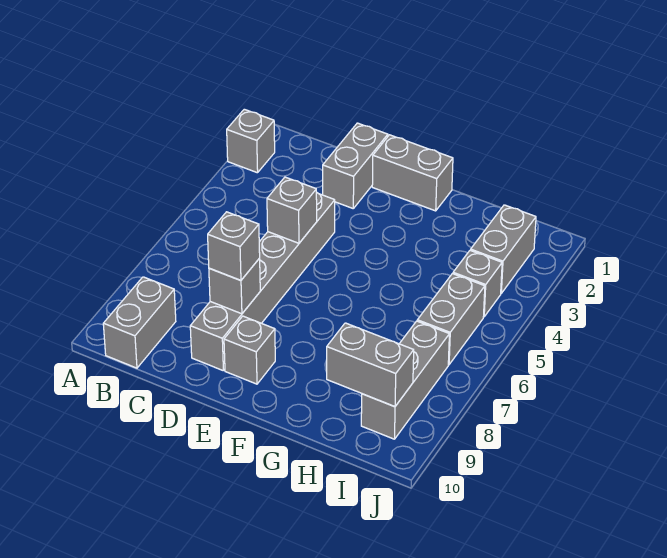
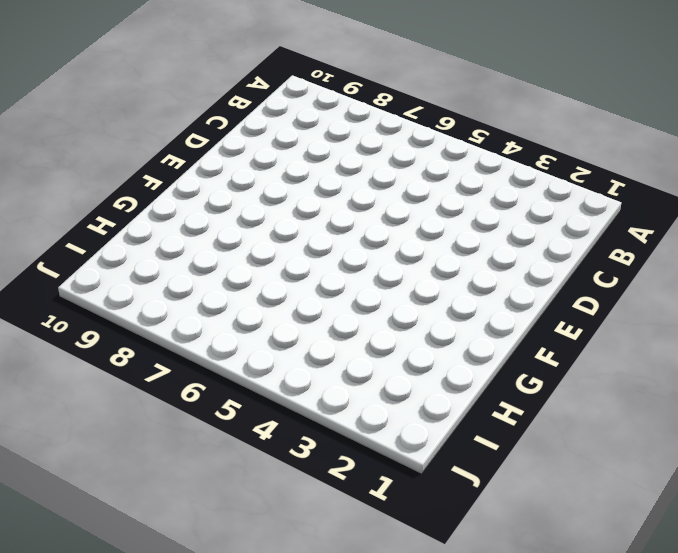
none -> grey brick A2 level 1
none -> grey brick B9:B10 level 1
none -> grey brick D1:D2 level 1

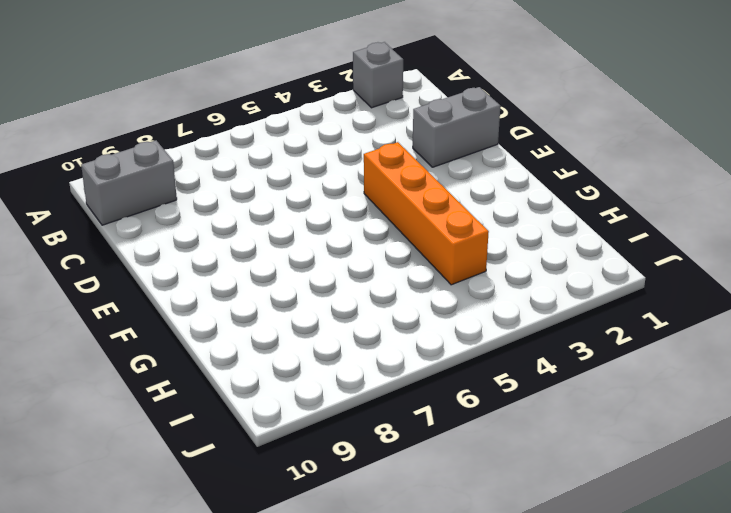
orange brick E4:H4 level 1 -> none
none -> grey brick D4:D9 level 1
none -> grey brick E1:F1 level 1
none -> grey brick E9 level 1

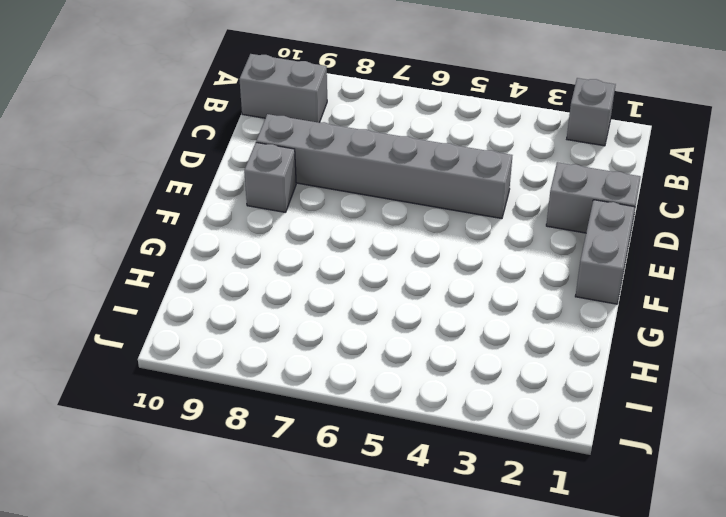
none -> grey brick I2:I3 level 1
none -> grey brick I4 level 1
none -> grey brick I5:I6 level 1

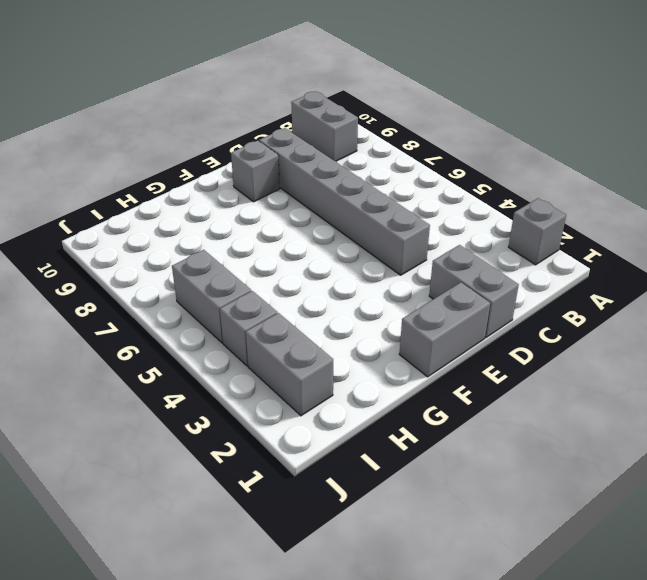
none -> grey brick I7:I9 level 1
none -> grey brick D5 level 2
none -> grey brick D8 level 2

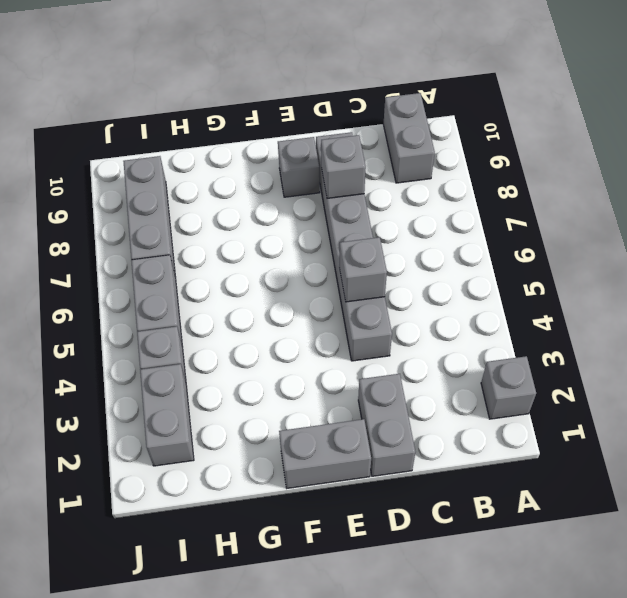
none -> grey brick H9:I9 level 2
none -> grey brick D8 level 3

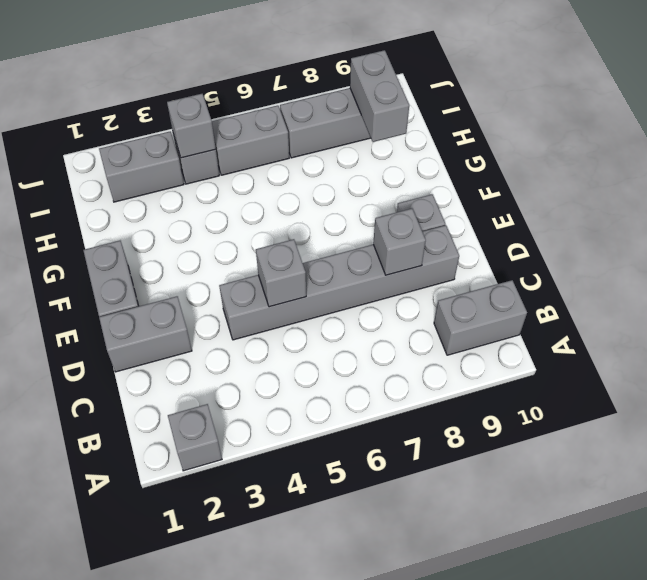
grey brick I4 level 2 -> grey brick D8 level 3

